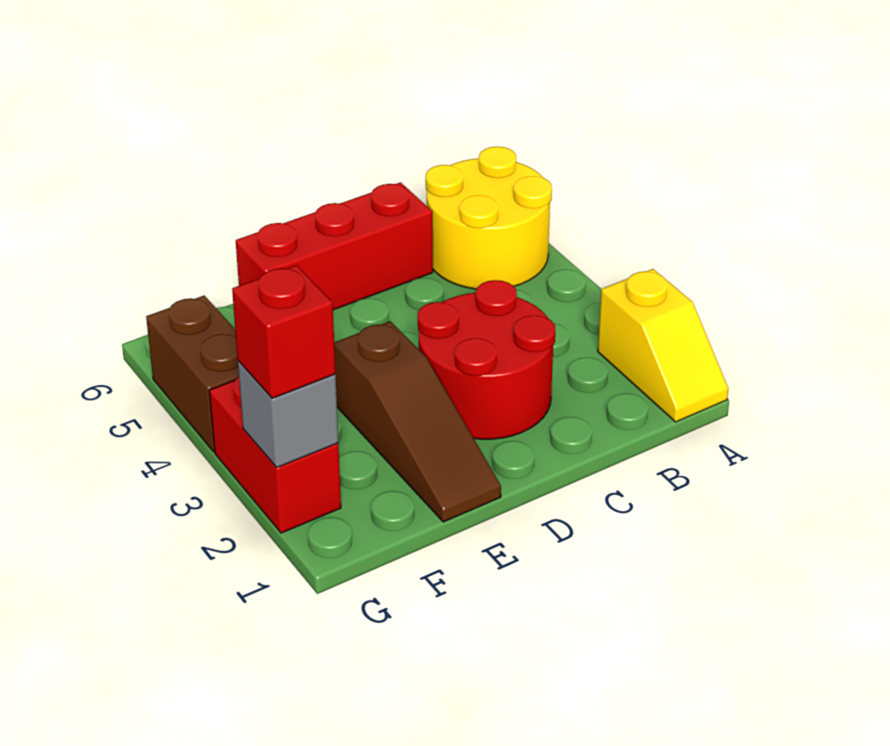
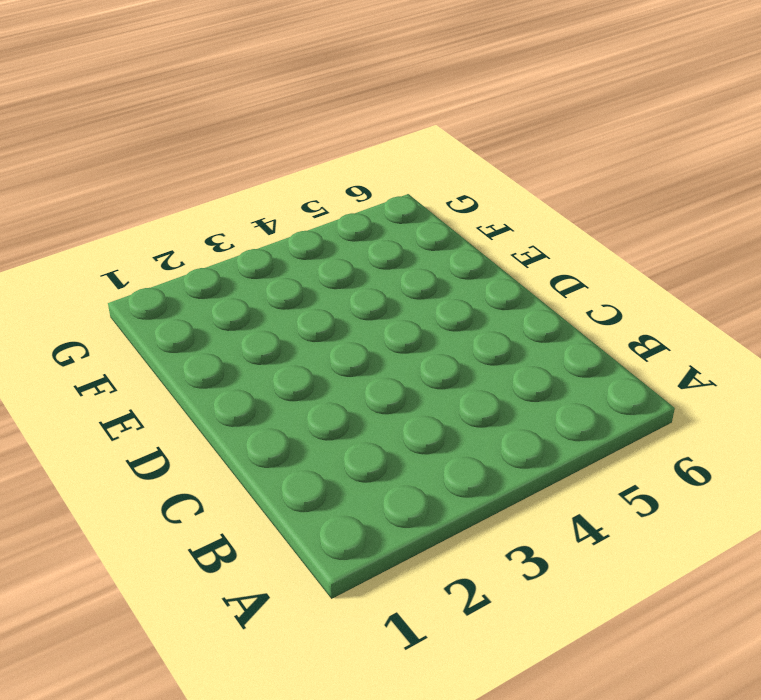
none -> yellow slope A1:A2 level 1 top 2
none -> yellow round brick A5:B6 level 1

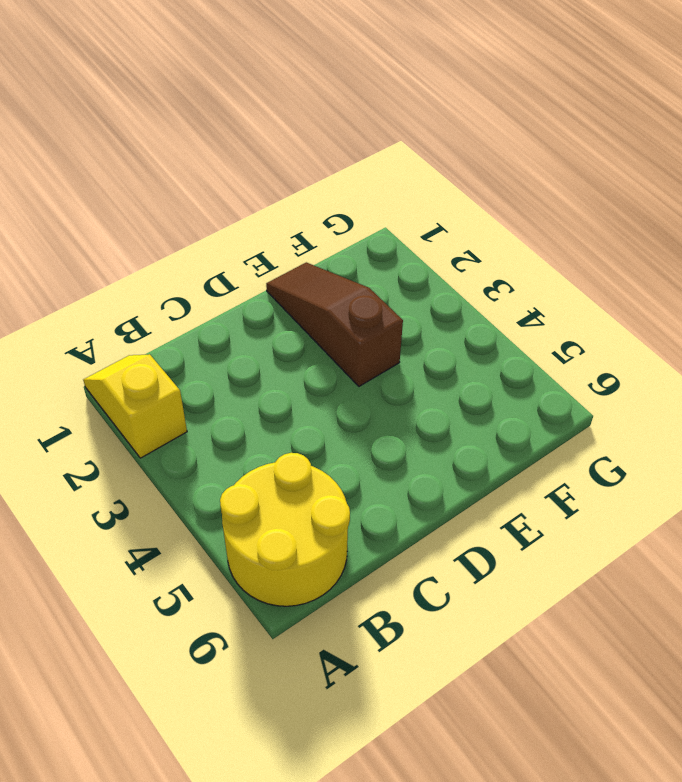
none -> red round brick C2:D3 level 1
none -> red brick C6:E6 level 1

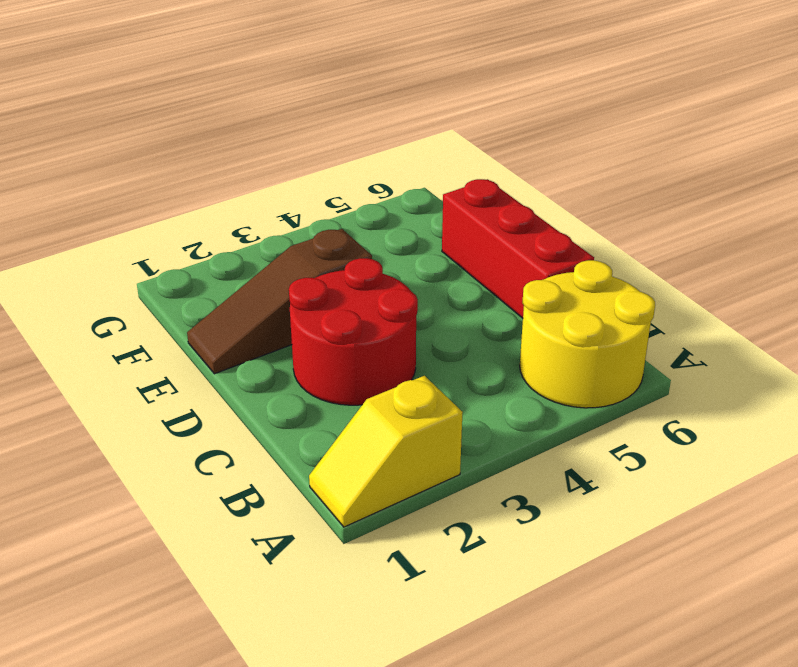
none -> red brick G2:G3 level 1
none -> brown brick G4:G5 level 1

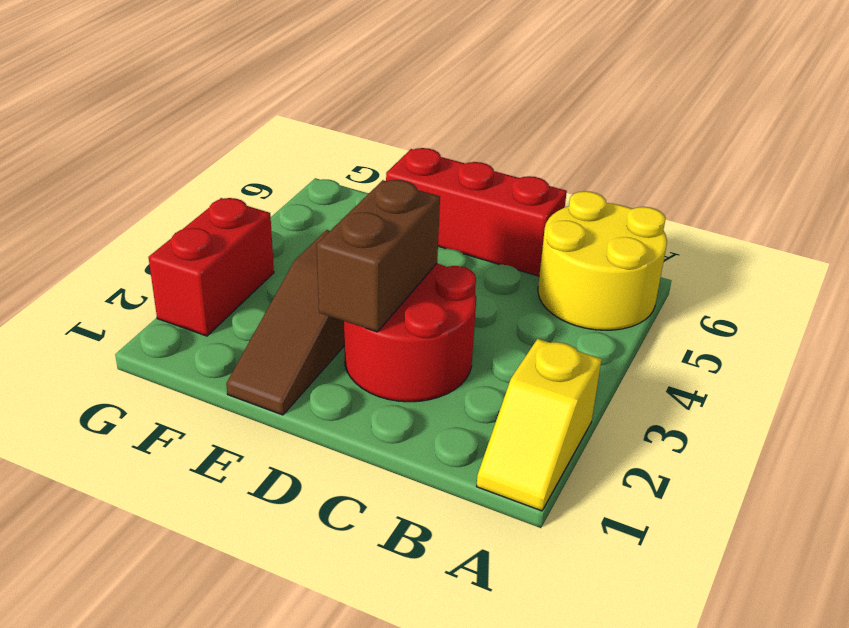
brown brick D2:D3 level 2 -> brown brick G4:G5 level 1
none -> grey brick G2 level 2
none -> red brick G2 level 3

